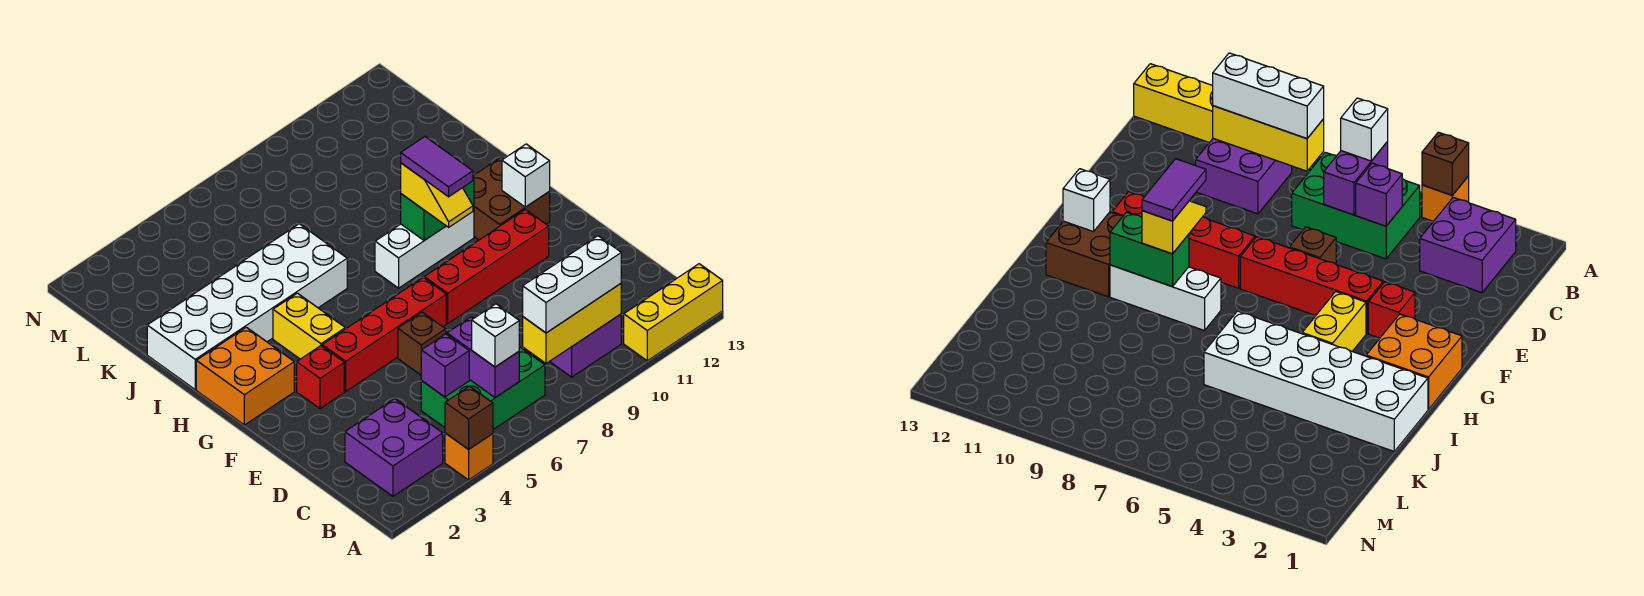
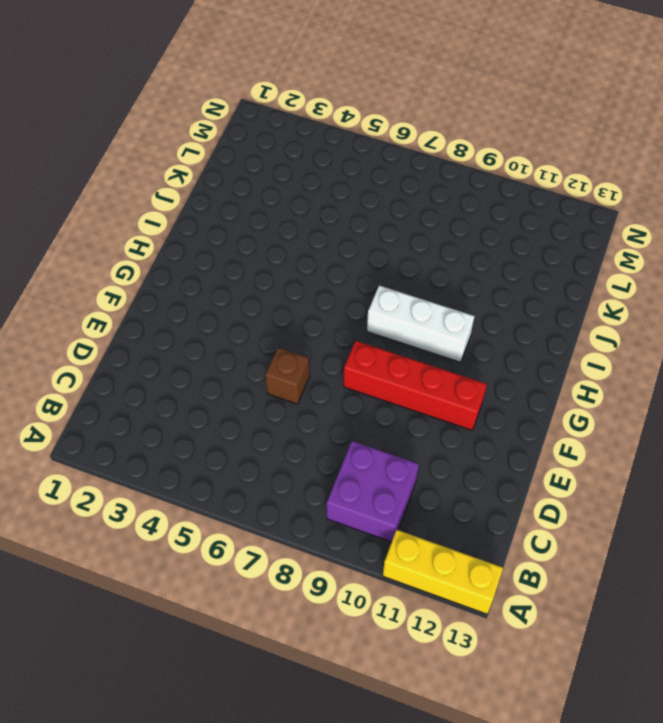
none -> orange brick A4 level 1
none -> purple brick B2:C3 level 1
none -> green brick B5:C7 level 1

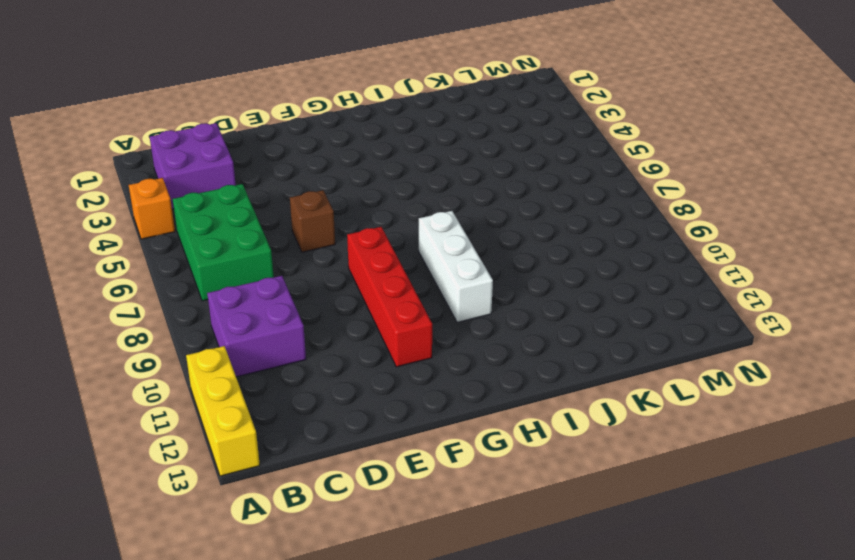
none -> red brick F3 level 1
none -> red brick F4:F7 level 1
none -> orange brick G1:H2 level 1

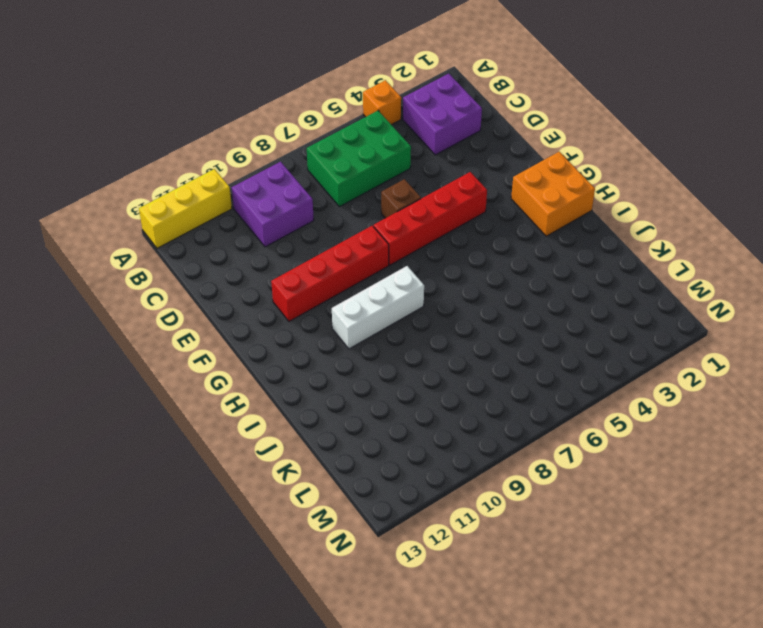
none -> red brick F3 level 1
none -> yellow brick G4:H4 level 1
none -> brown brick G11:H12 level 1

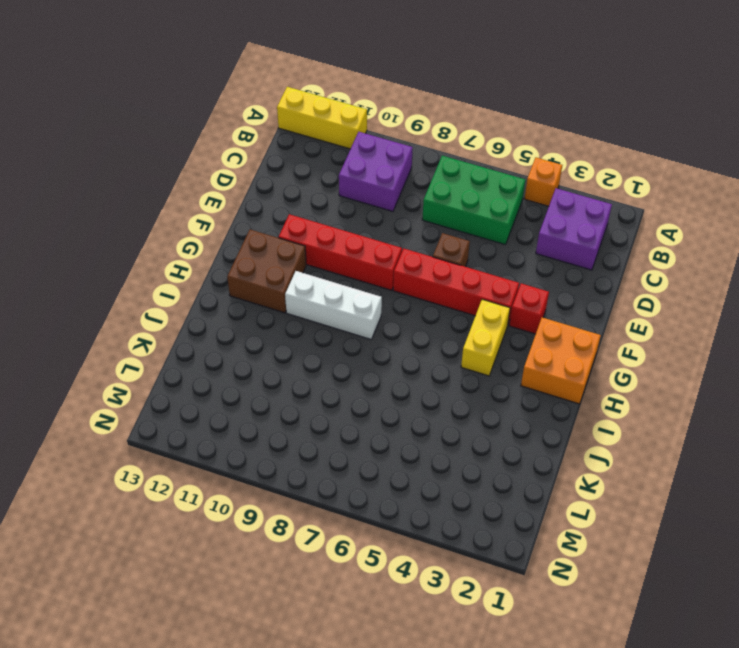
none -> white brick I1:J6 level 1
none -> brown brick A4 level 2
none -> purple brick B6:C6 level 2

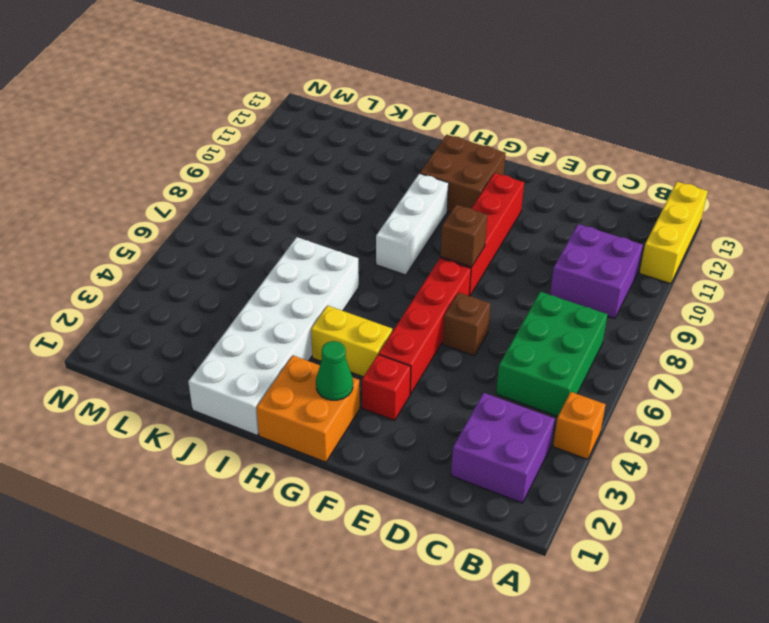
brown brick F8 level 2 -> brown brick A4 level 2
green cone G2 level 2 -> none
none -> purple brick B6:C6 level 2
none -> yellow brick B8:B10 level 2
none -> purple brick C5 level 2

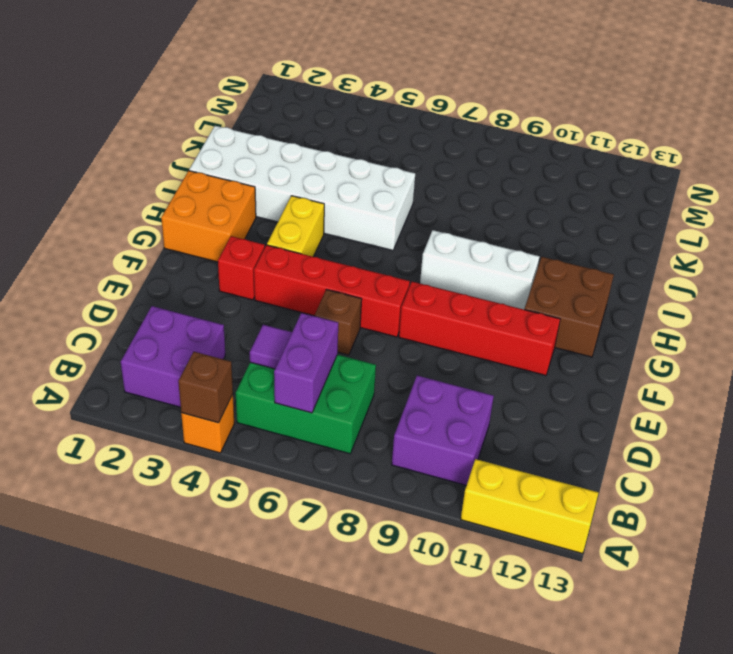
purple tile C5 level 2 -> purple brick C5 level 2
none -> yellow brick B8:B10 level 2
none -> white brick G12 level 2
none -> green brick H9:H10 level 2

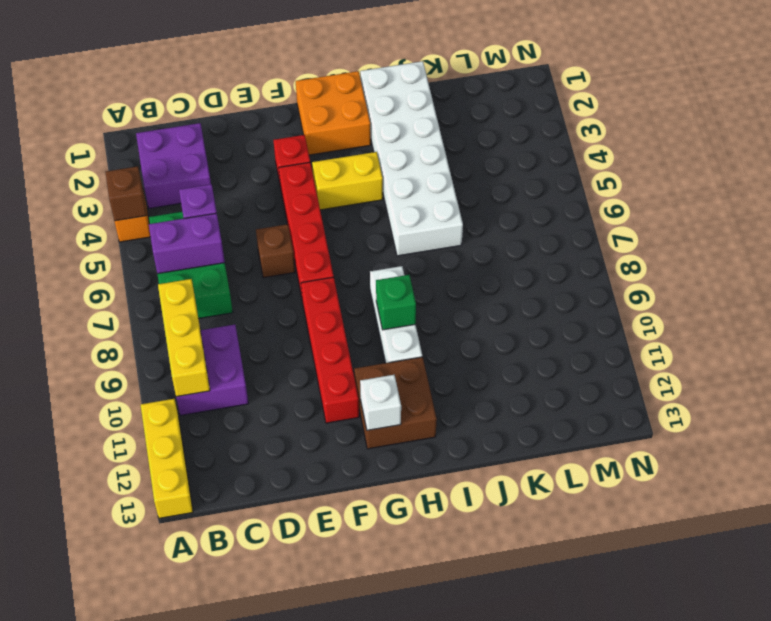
green brick H9 level 2 -> green brick H9:H10 level 2
none -> white brick B6 level 3
none -> white brick B8:B10 level 3
none -> yellow slope G9:H9 level 3 top H

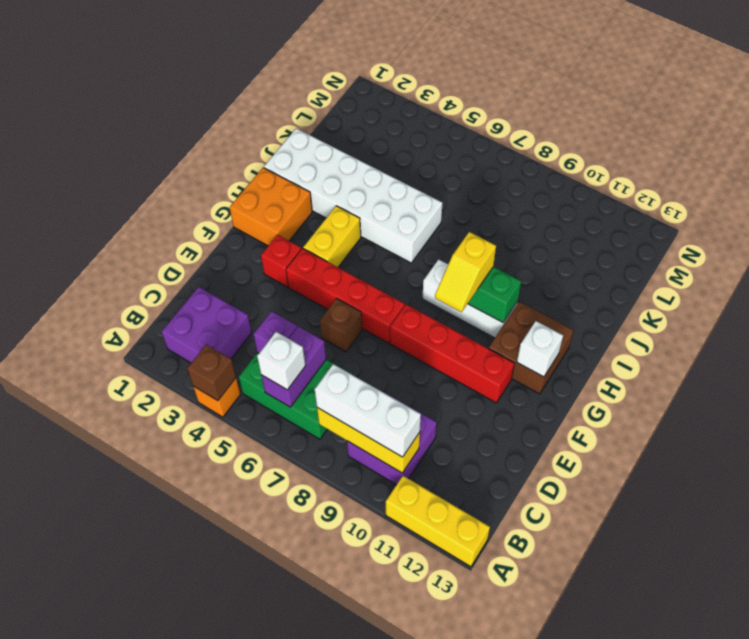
none -> purple tile G9:H9 level 4

